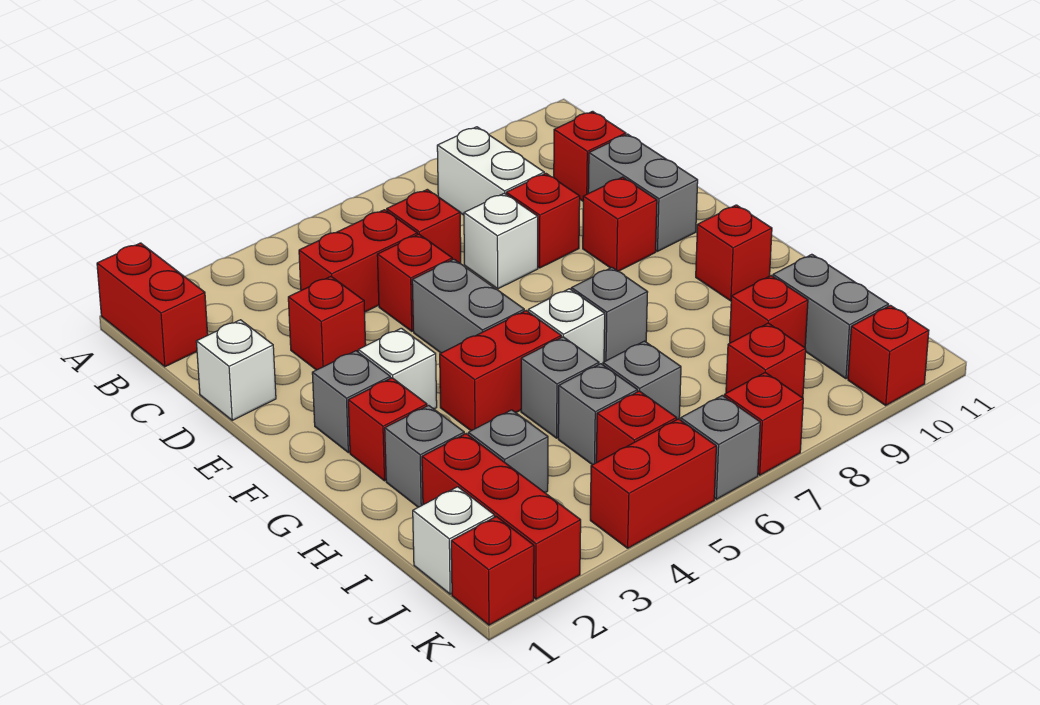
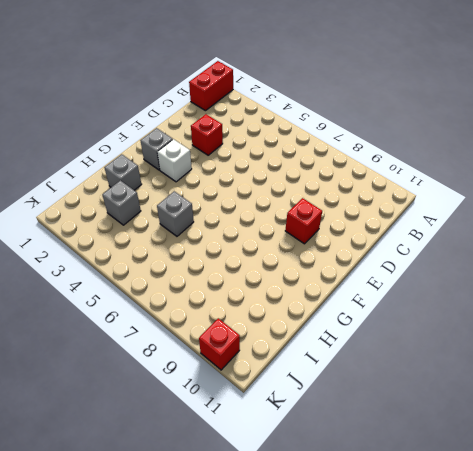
none -> white brick B8:C8 level 1
none -> red brick C4:C5 level 1
none -> red brick C6 level 1
none -> red brick C10 level 1

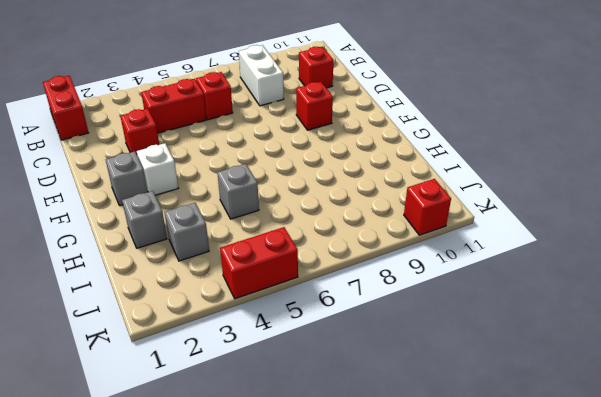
none -> white brick D1 level 1
none -> red brick D5 level 1
none -> white brick D7 level 1
none -> red brick D8 level 1

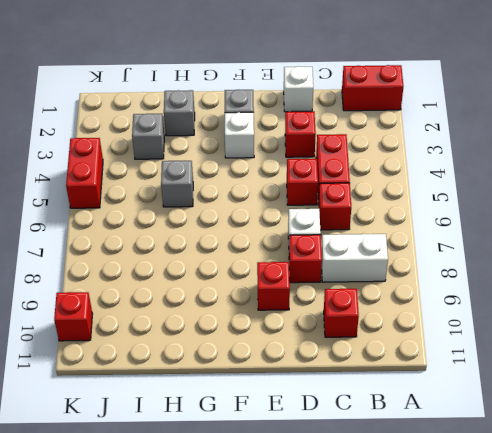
none -> grey brick D10:E10 level 1
none -> grey brick E5:F5 level 1
none -> red brick G2 level 1
none -> red brick G4:G5 level 1

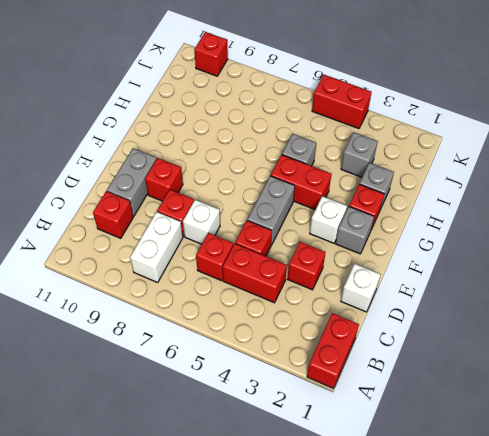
none -> white brick G6 level 1
none -> grey brick G7 level 1
none -> red brick G10 level 1
none -> red brick I2:K2 level 1

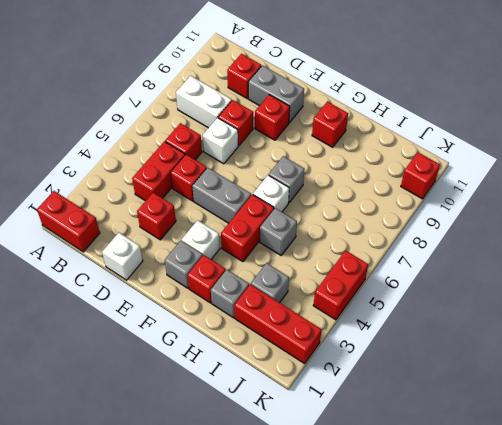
none -> grey brick I5 level 1
none -> grey brick I6 level 1
none -> red brick I9 level 1
none -> grey brick I10:J10 level 1

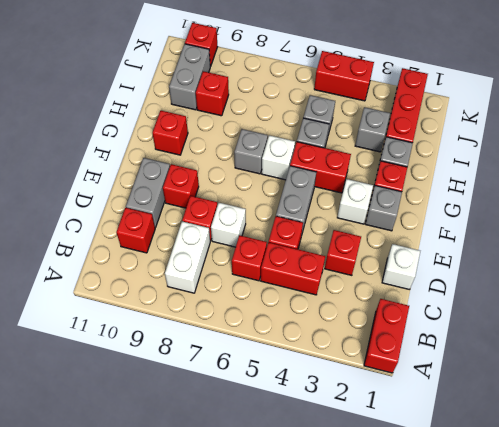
none -> grey brick I6 level 1
none -> white brick J1 level 1
none -> red brick J5 level 1
none -> red brick J8 level 1

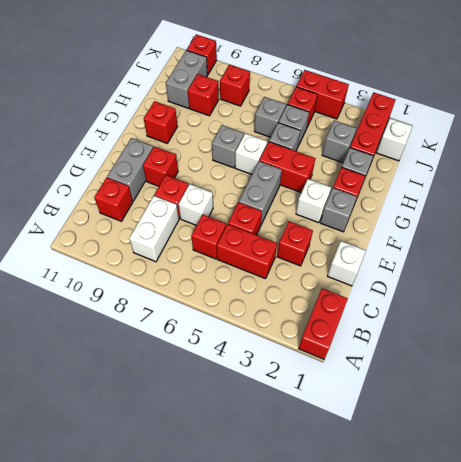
none -> red brick K1 level 1
none -> grey brick K6 level 1
none -> red brick K7 level 1

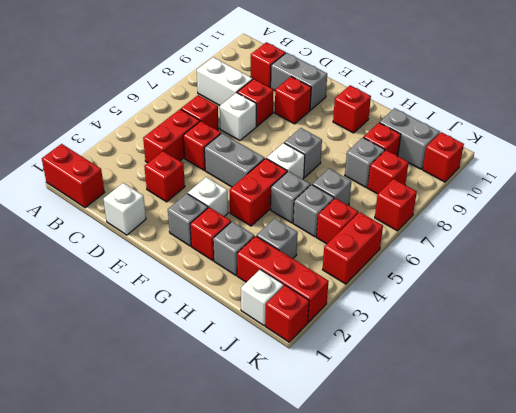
grey brick I8 level 1 -> grey brick K6 level 1

